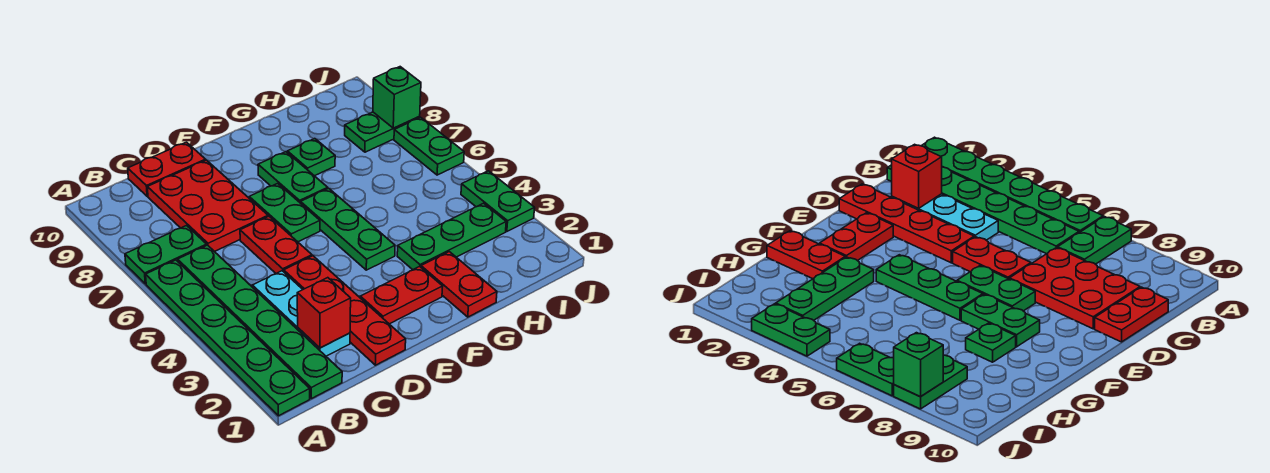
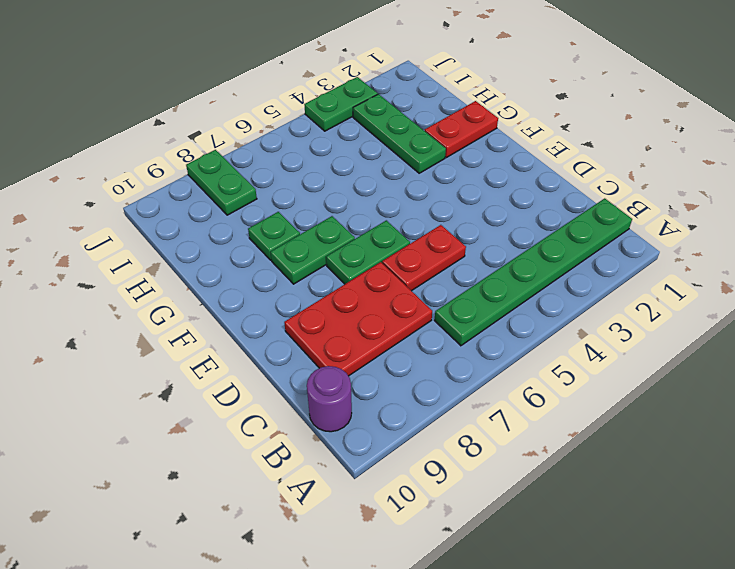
purple round brick B10 level 1 -> none
none -> green plate A1:A6 level 1
none -> green plate A7:B7 level 1
none -> cyan plate C2:C4 level 1

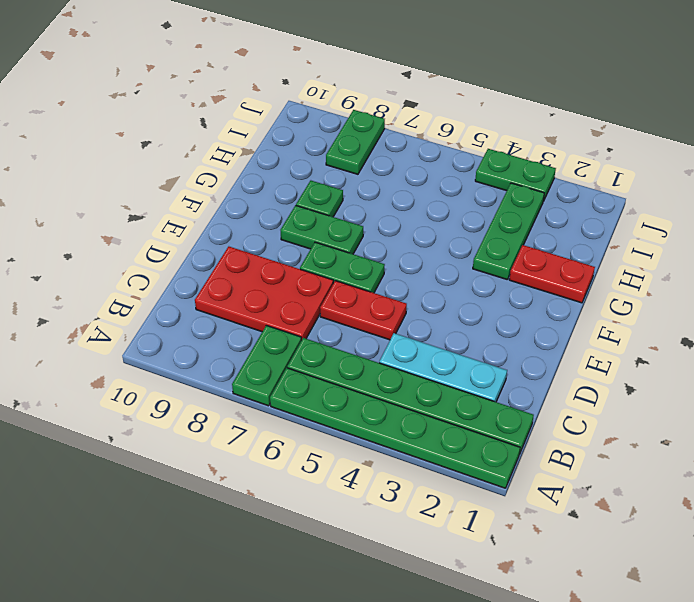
none -> red plate C10:D10 level 1
none -> red plate D1:D4 level 1
none -> red plate E2:F2 level 1

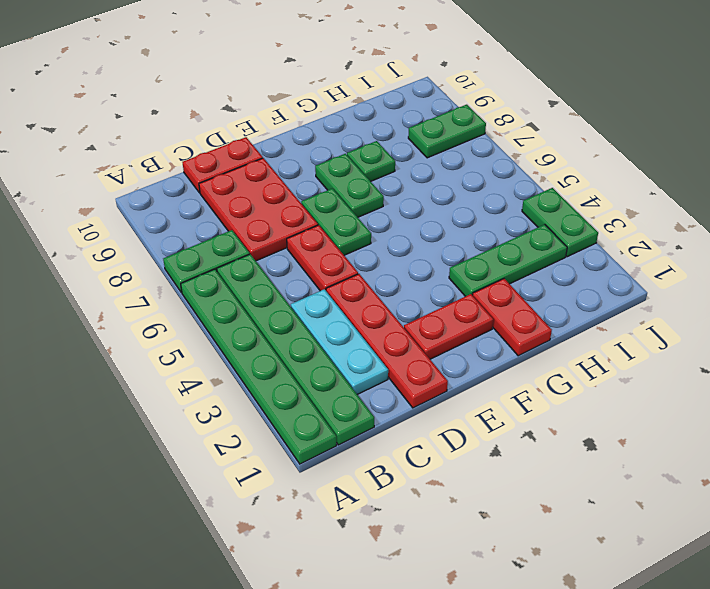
none -> green plate F4:F6 level 1
none -> green plate J6:J7 level 1
none -> red brick C2 level 2

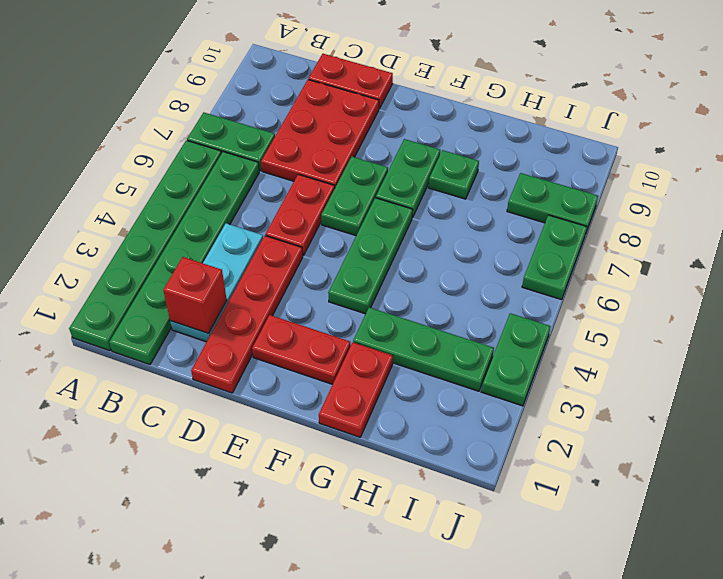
none -> green brick J8 level 2

